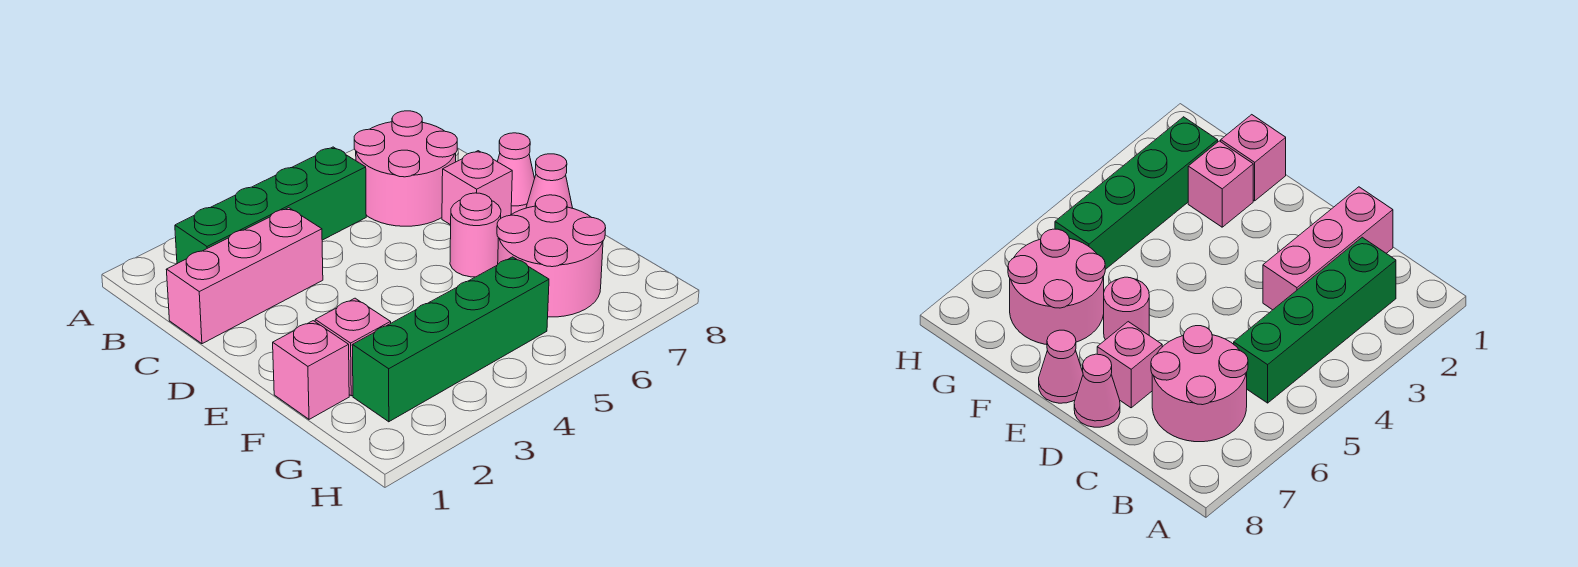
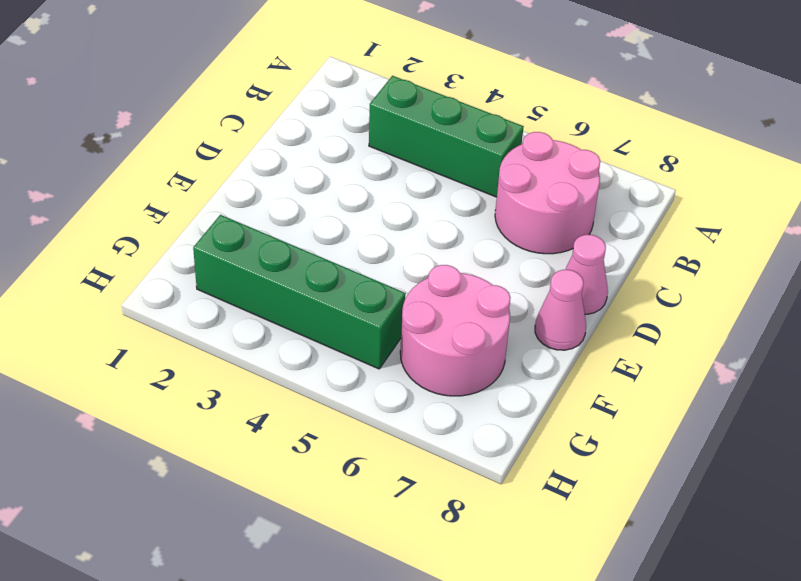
green brick B3:B5 level 1 -> green brick B2:B5 level 1
none -> pink brick C1:C3 level 1
none -> pink brick D7 level 1

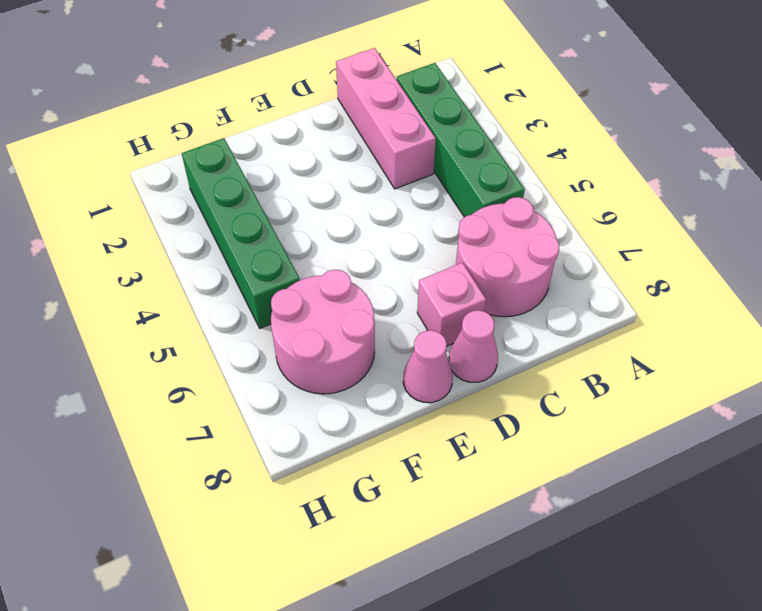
none -> pink round brick E6 level 1
none -> pink brick F1 level 1

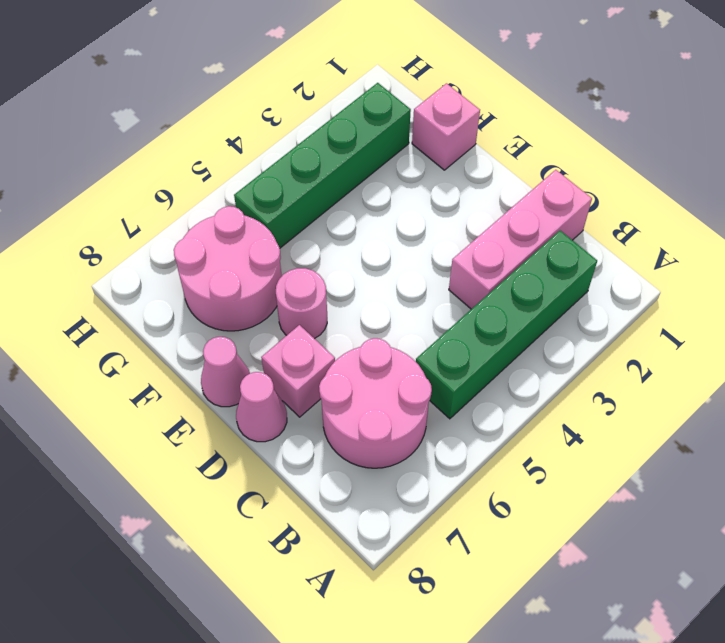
none -> pink brick F2 level 1

